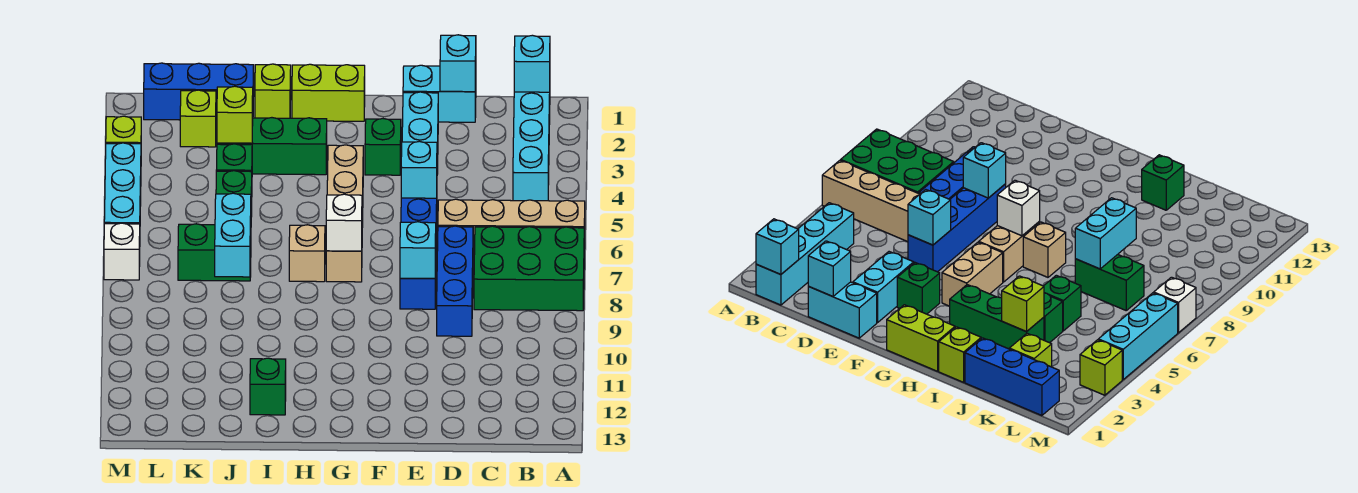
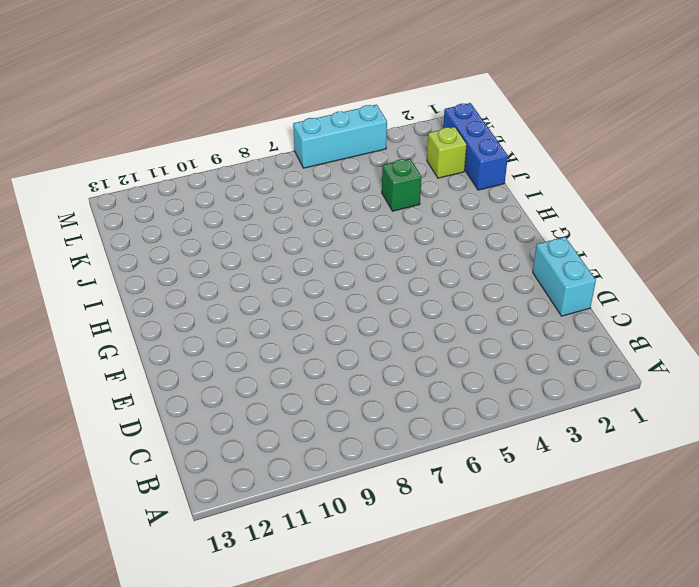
none -> tan brick A6:D6 level 1
none -> green brick A7:C8 level 1
none -> cyan brick B1:B4 level 1
none -> blue brick D7:D9 level 1

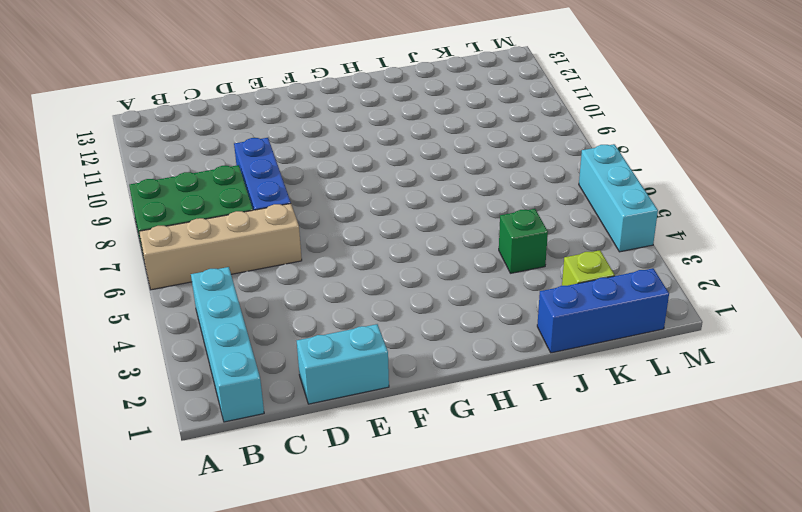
none -> cyan brick E2:E3 level 1
none -> blue brick E5:E8 level 1
none -> green brick F3 level 1
none -> lime brick G1:H1 level 1

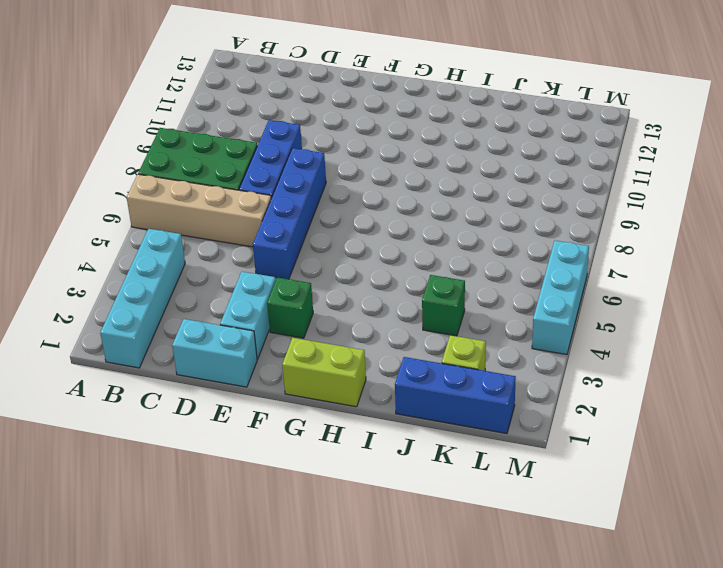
none -> tan brick G4:G5 level 1
none -> tan brick G6:G7 level 1
none -> green brick H3:J3 level 1
none -> tan brick H7 level 1

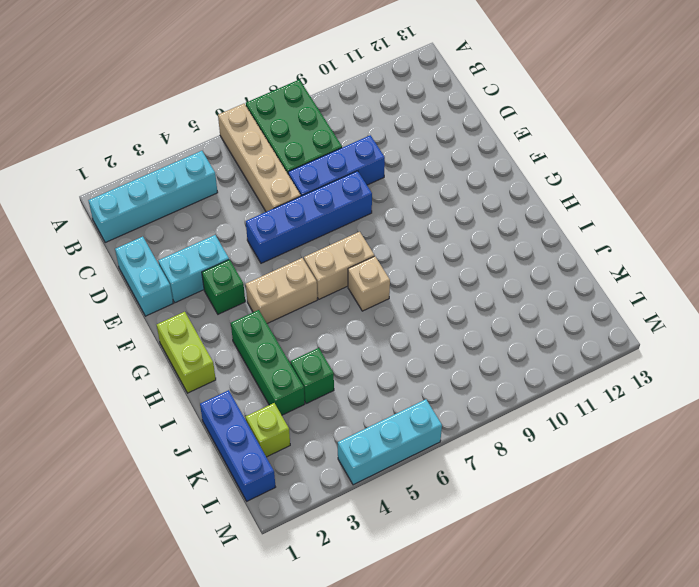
none -> lime brick I1 level 1
none -> green brick I12 level 1
none -> green brick J5 level 1
none -> green brick J7:K7 level 1

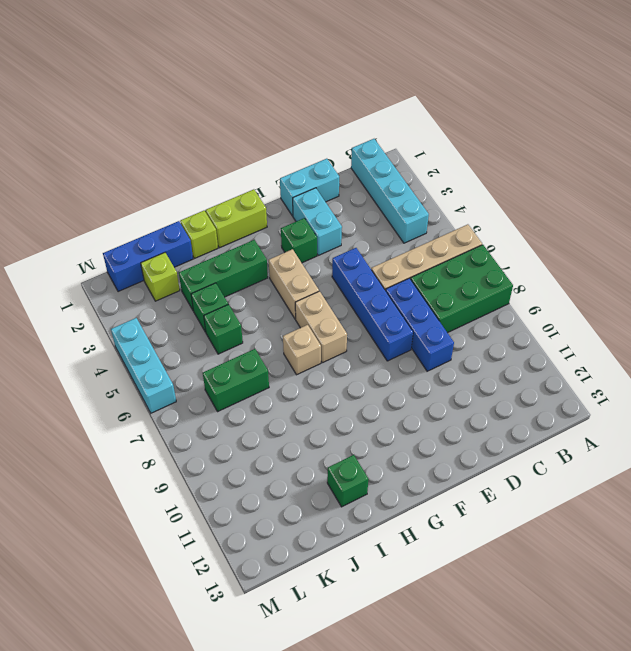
none -> lime brick M3 level 1
none -> white brick M7 level 1
none -> cyan brick B1 level 2
none -> cyan brick D1 level 2

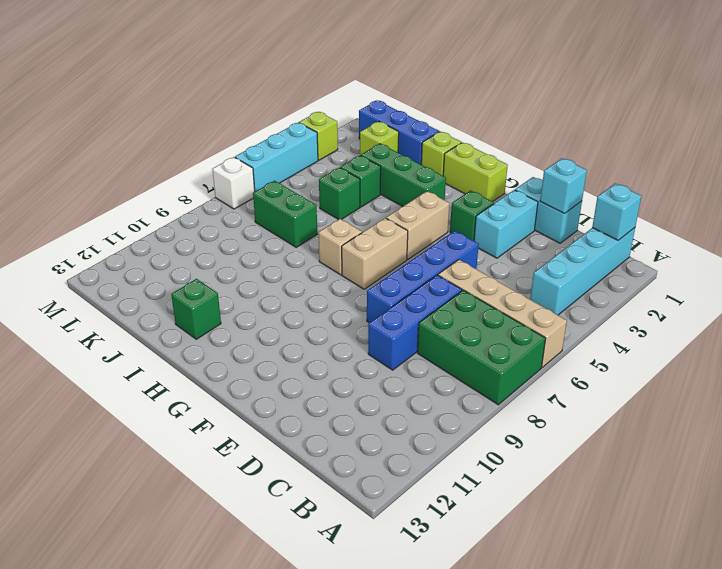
none -> cyan brick E5 level 2
none -> cyan brick E8 level 2
none -> white brick G7 level 2
none -> lime brick J3 level 2

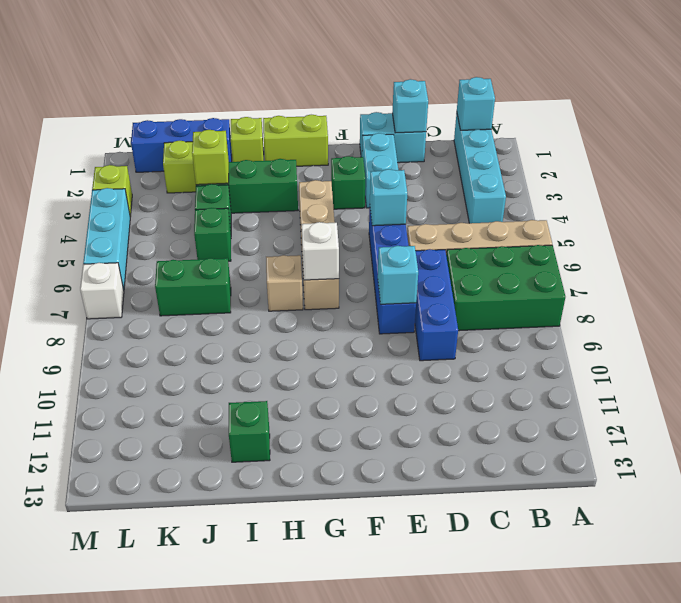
none -> cyan brick J7:J8 level 2

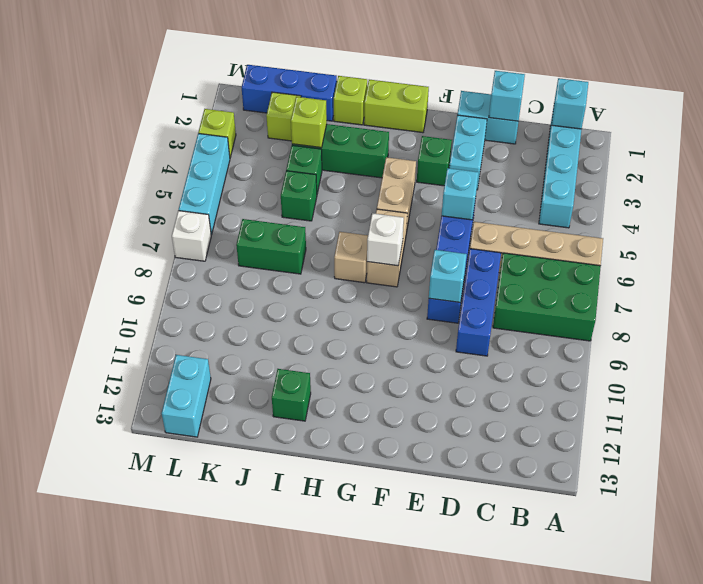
cyan brick L12:L13 level 1 -> cyan brick J7:J8 level 2

